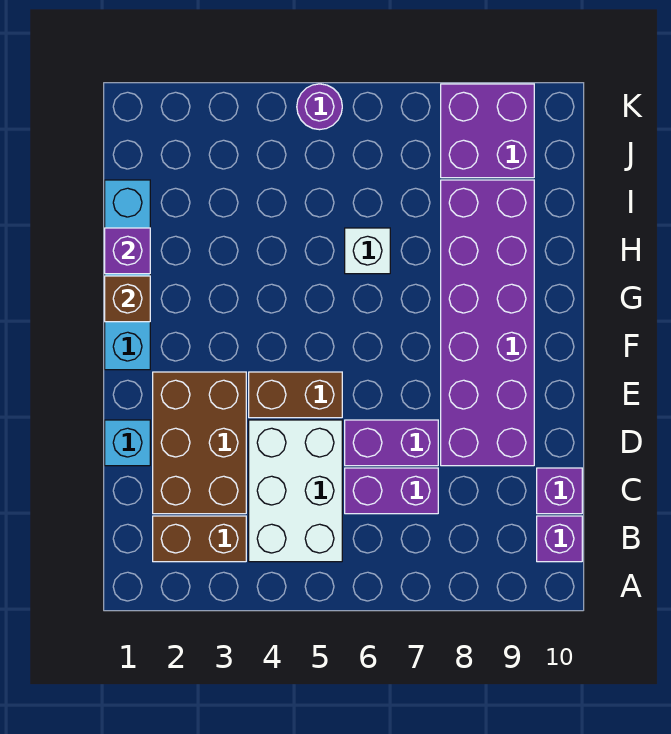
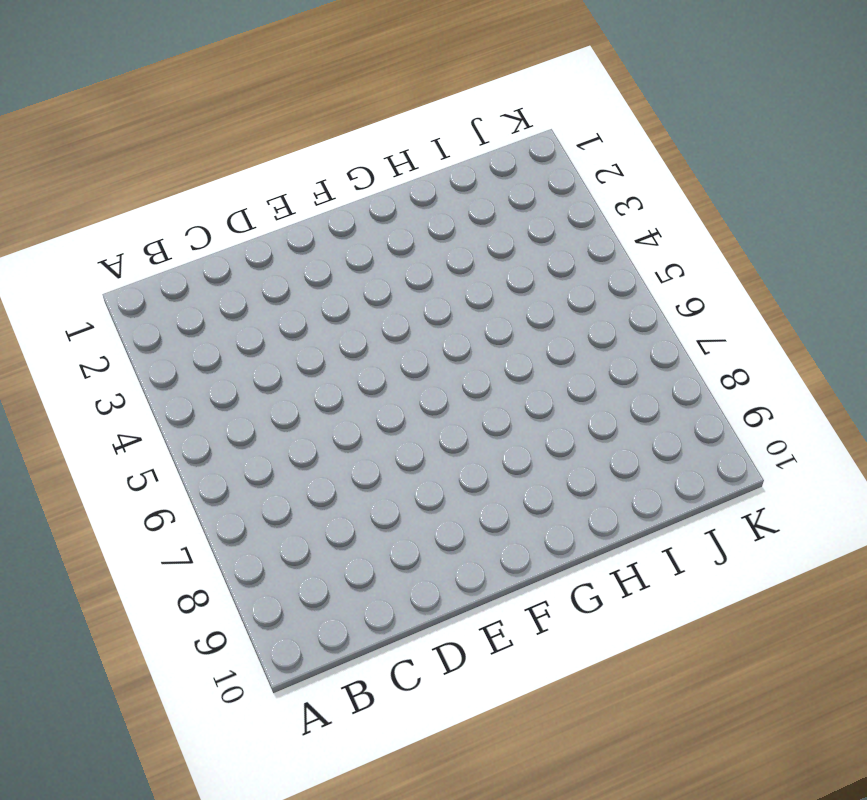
none -> brown brick B2:B3 level 1
none -> white brick B4:D5 level 1
none -> purple brick B10 level 1

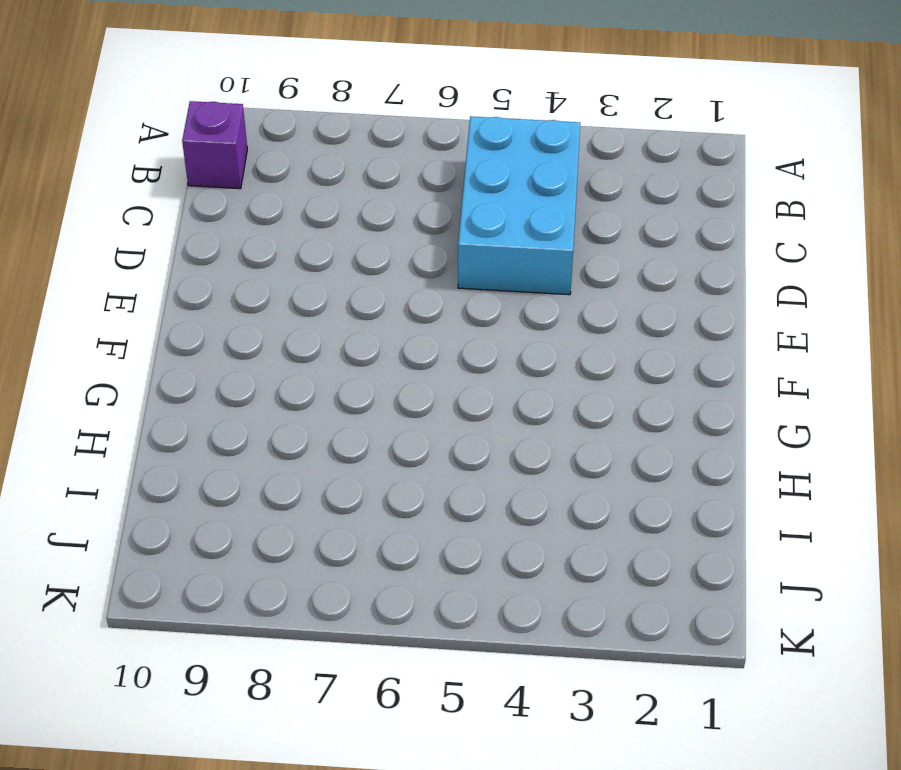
cyan brick B4:D5 level 1 -> white brick B4:D5 level 1
none -> brown brick B2:B3 level 1
none -> brown brick C2:E3 level 1
none -> purple brick C6:C7 level 1

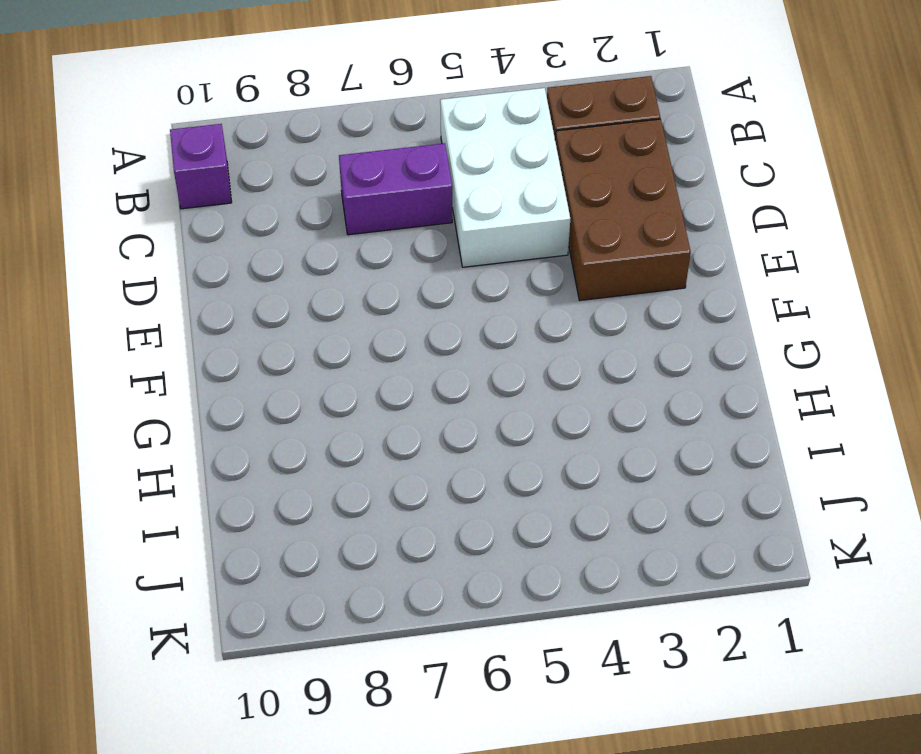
none -> purple brick C10 level 1
none -> cyan brick D1 level 1
none -> purple brick D6:D7 level 1

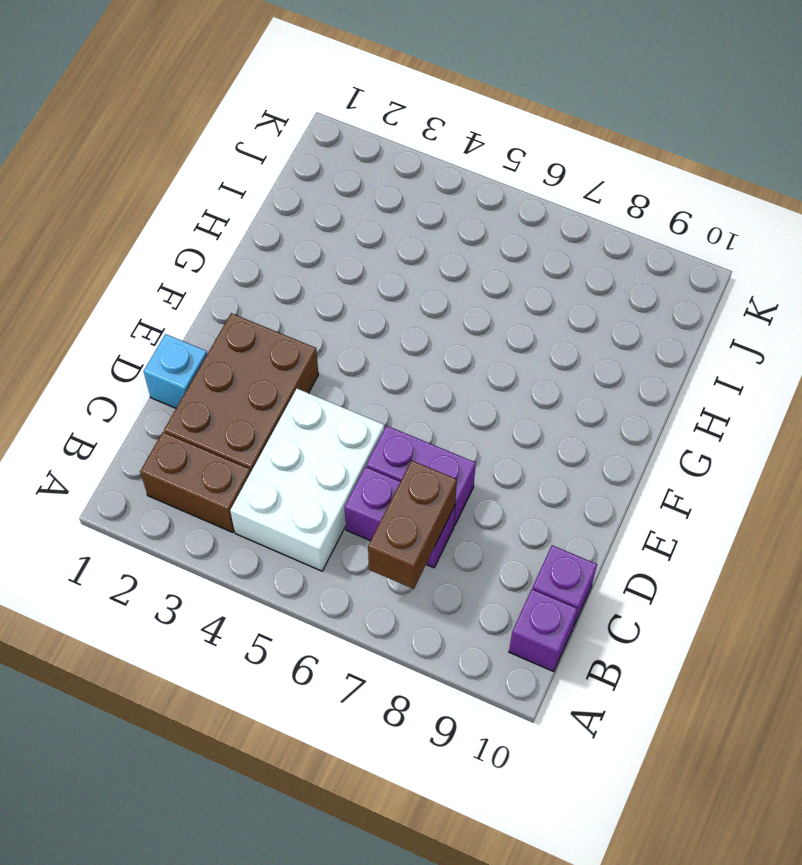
brown brick B7:C7 level 2 -> brown brick E4:E5 level 1
none -> purple brick D8:I9 level 1
none -> cyan brick F1:I1 level 1
none -> white brick H6 level 1

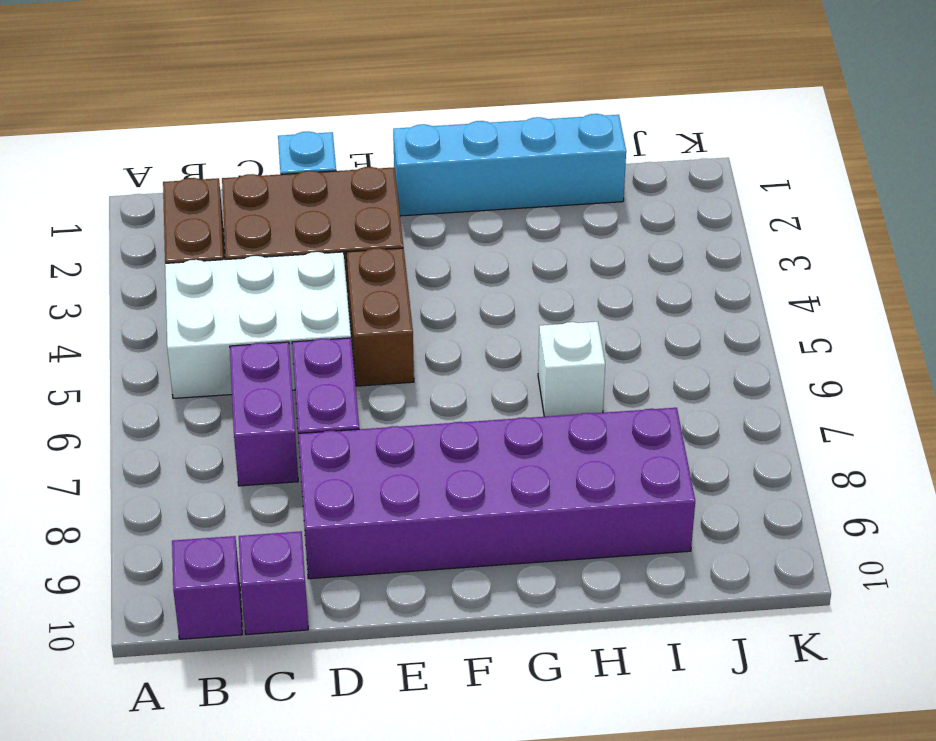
none -> purple brick J8:K9 level 1
none -> purple round brick K5 level 1
none -> brown brick G1 level 2

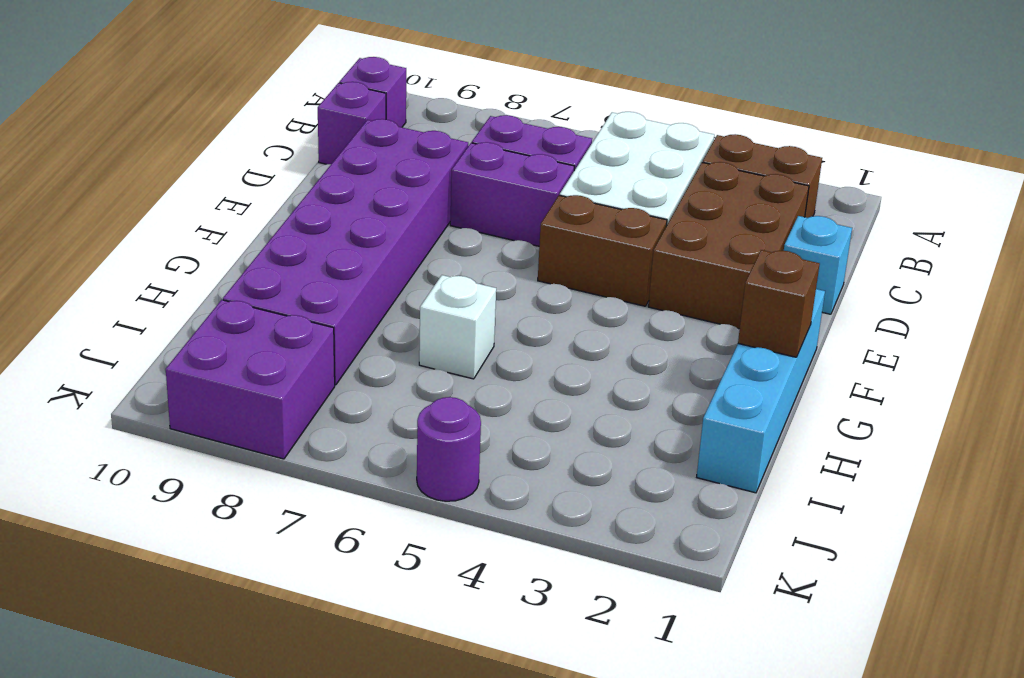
none -> purple brick H1 level 2

